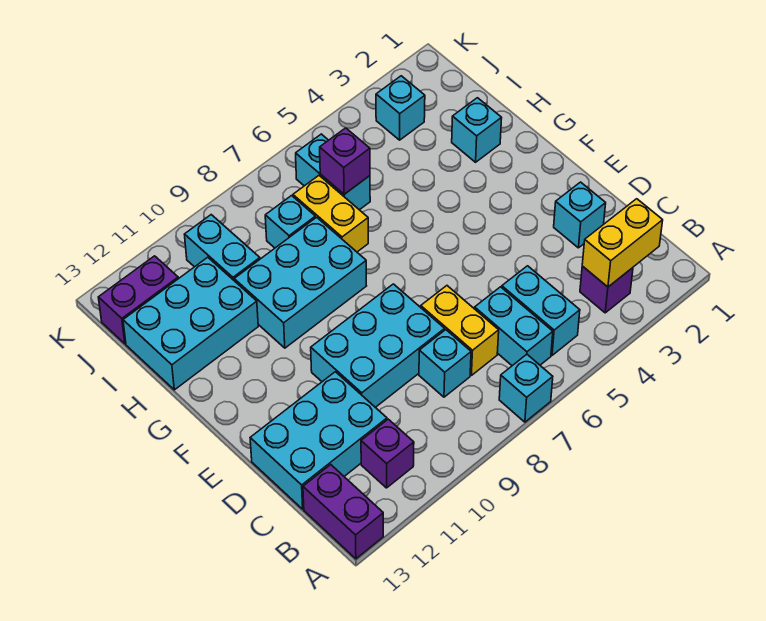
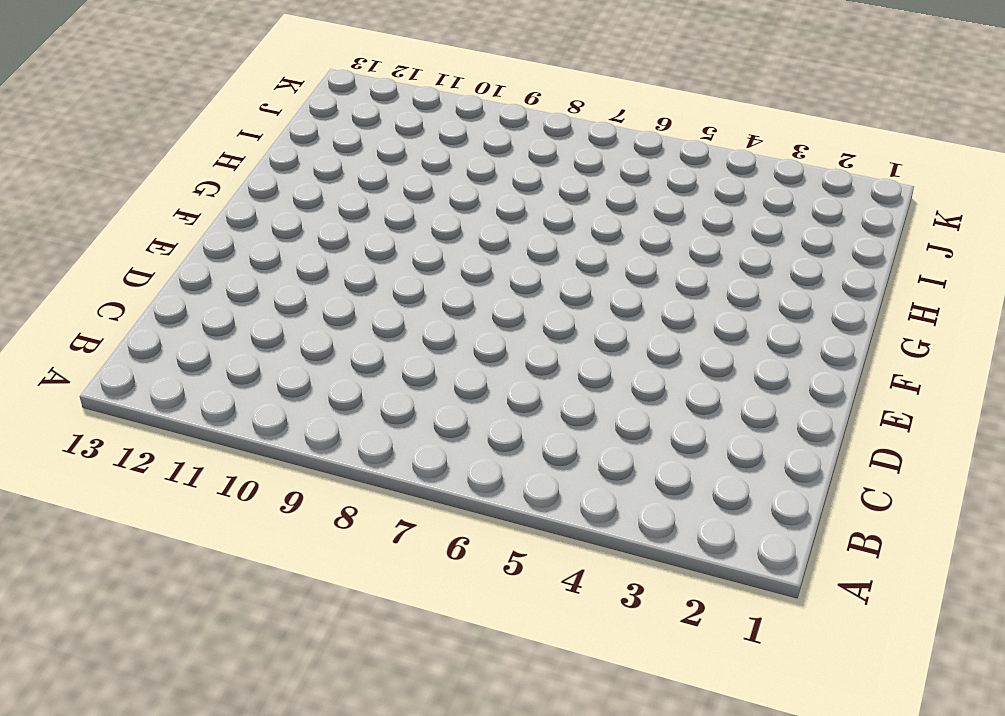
none -> cyan brick A7 level 1
none -> purple brick A13:B13 level 1
none -> purple brick B3 level 1

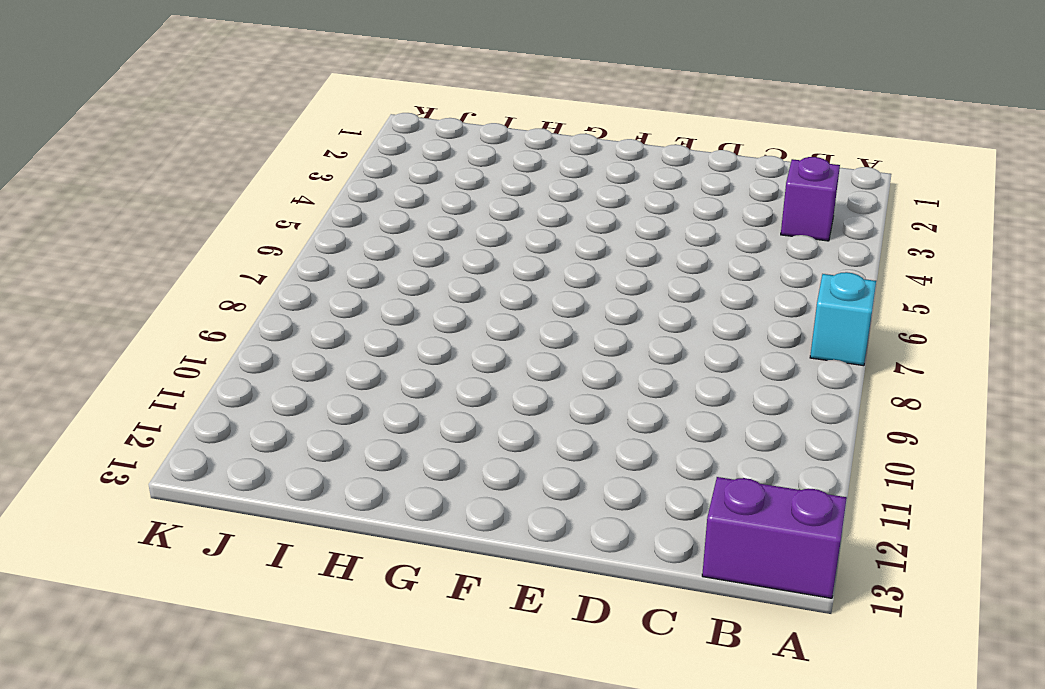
none -> cyan brick B5:C5 level 1
none -> cyan brick B6:C6 level 1
none -> purple brick B11 level 1

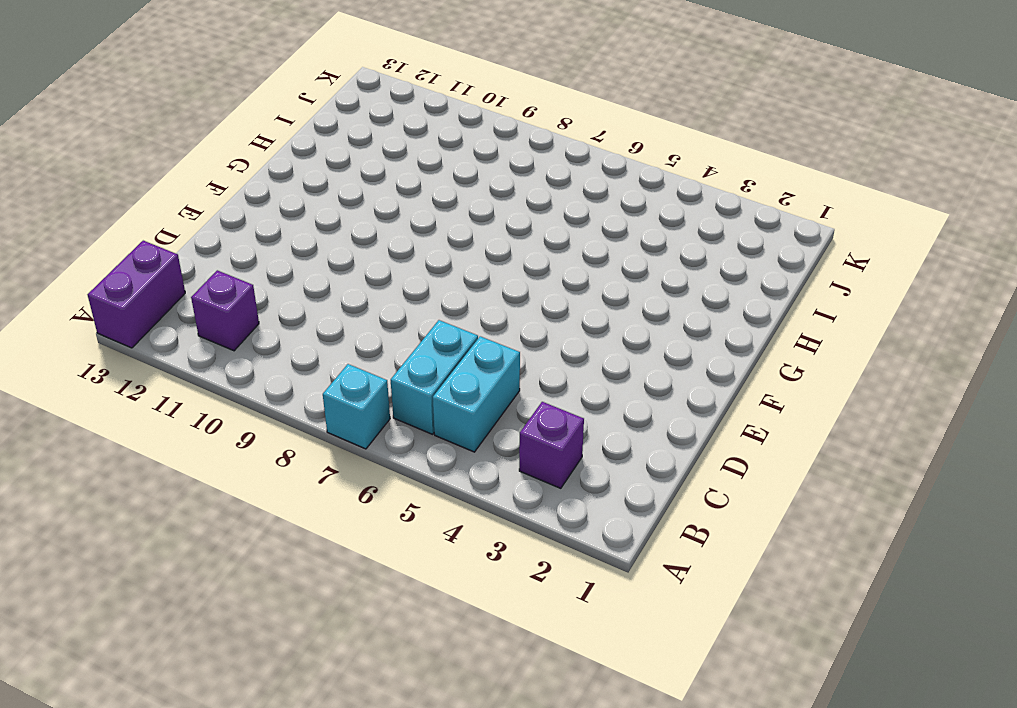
none -> yellow brick C7:D7 level 1
none -> cyan brick C8 level 1
none -> cyan brick C11:D13 level 1

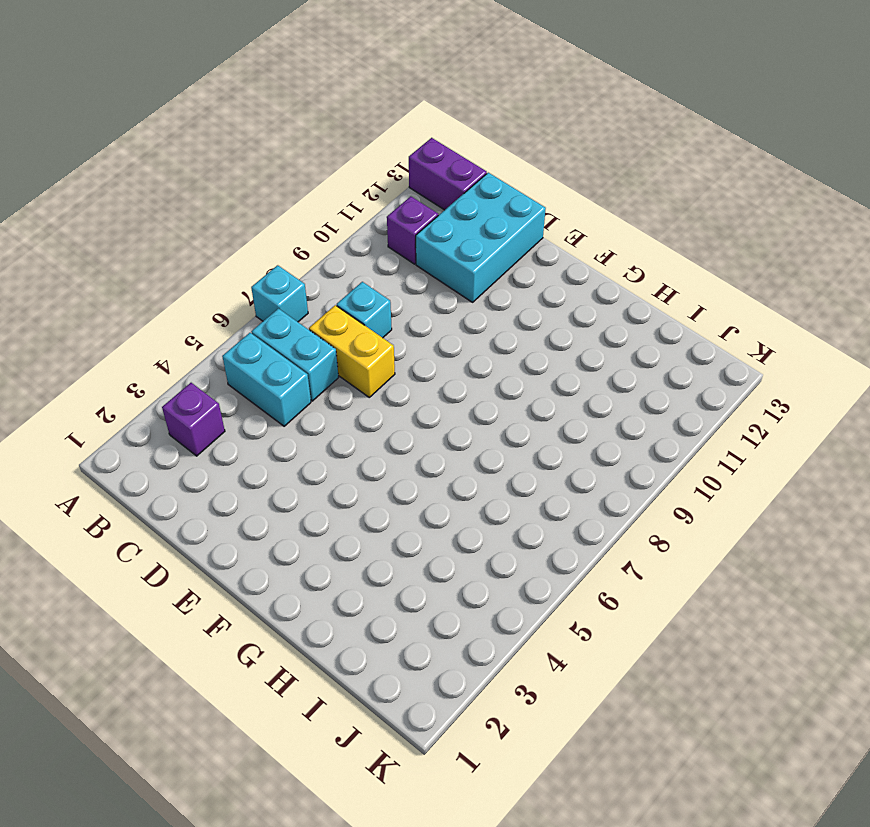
none -> cyan brick D2 level 1
none -> cyan brick D8:E10 level 1
none -> cyan brick G8:H10 level 1

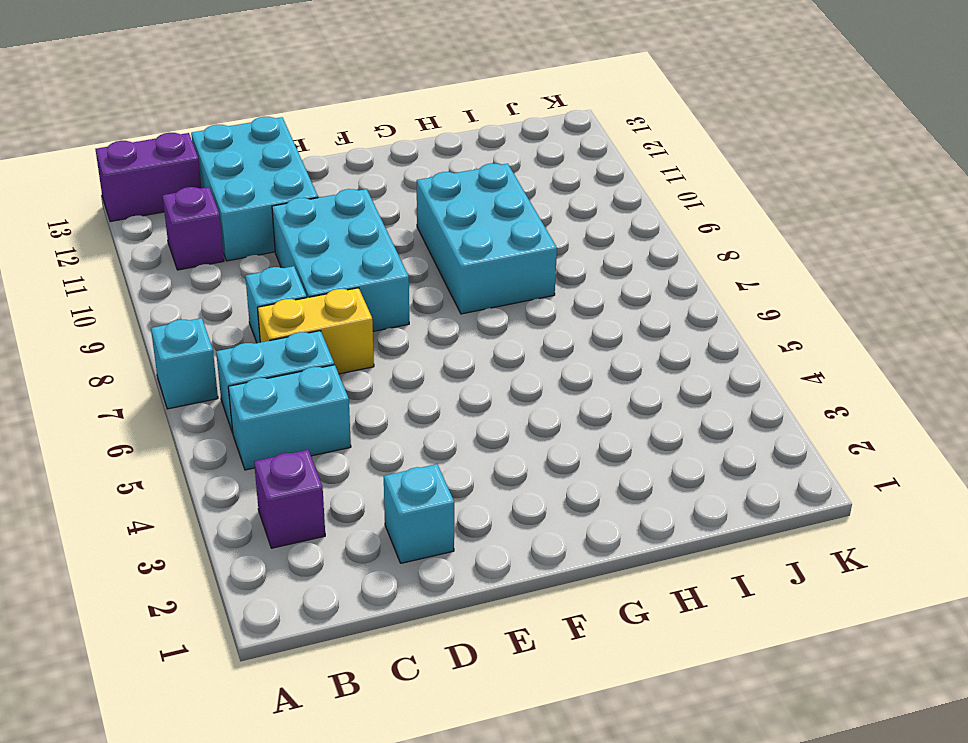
none -> cyan brick H2 level 1
none -> yellow brick H7:I7 level 1
none -> cyan brick H11:I13 level 1

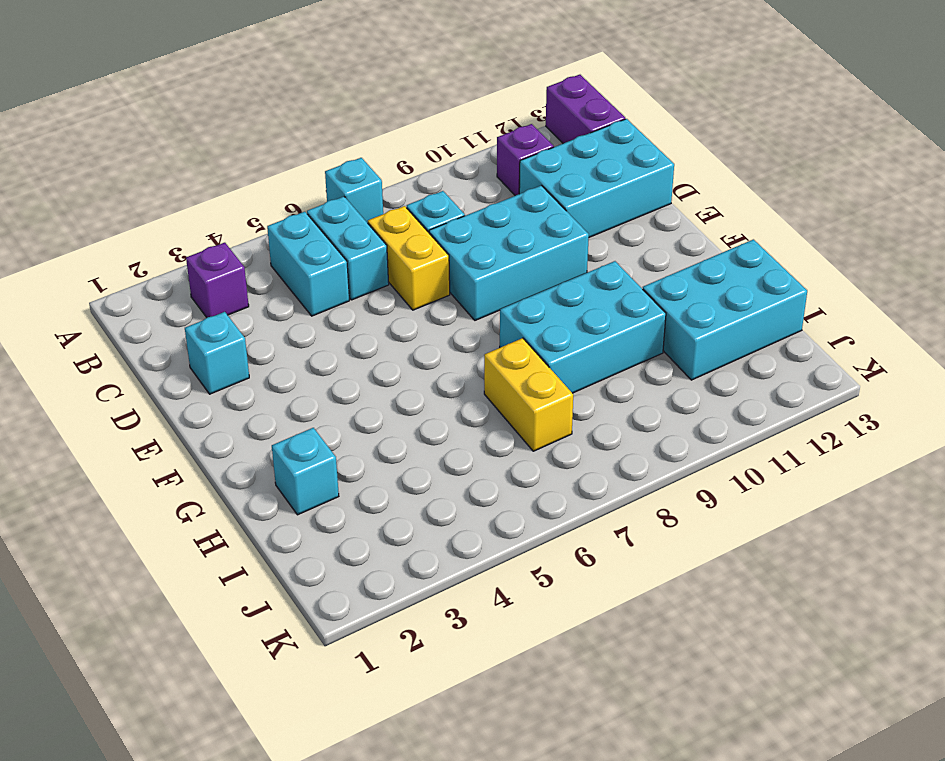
none -> cyan brick I6:J6 level 1
none -> cyan brick I8 level 1
none -> cyan brick I10:J10 level 1

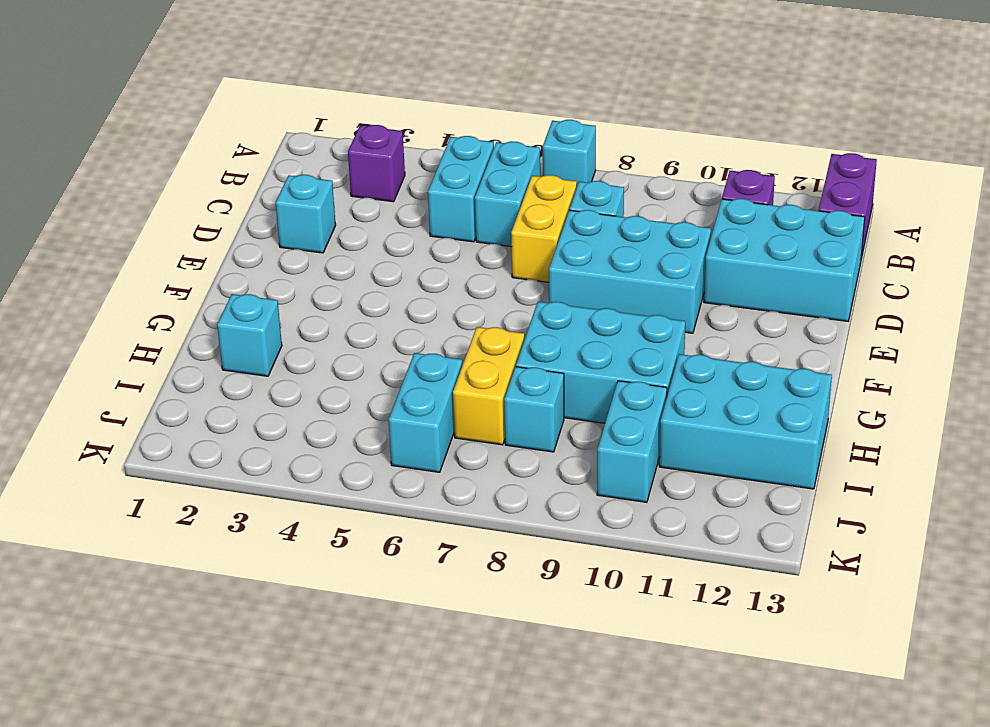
none -> cyan brick J3 level 1
none -> purple brick J12:J13 level 1
none -> yellow brick B2:B3 level 2

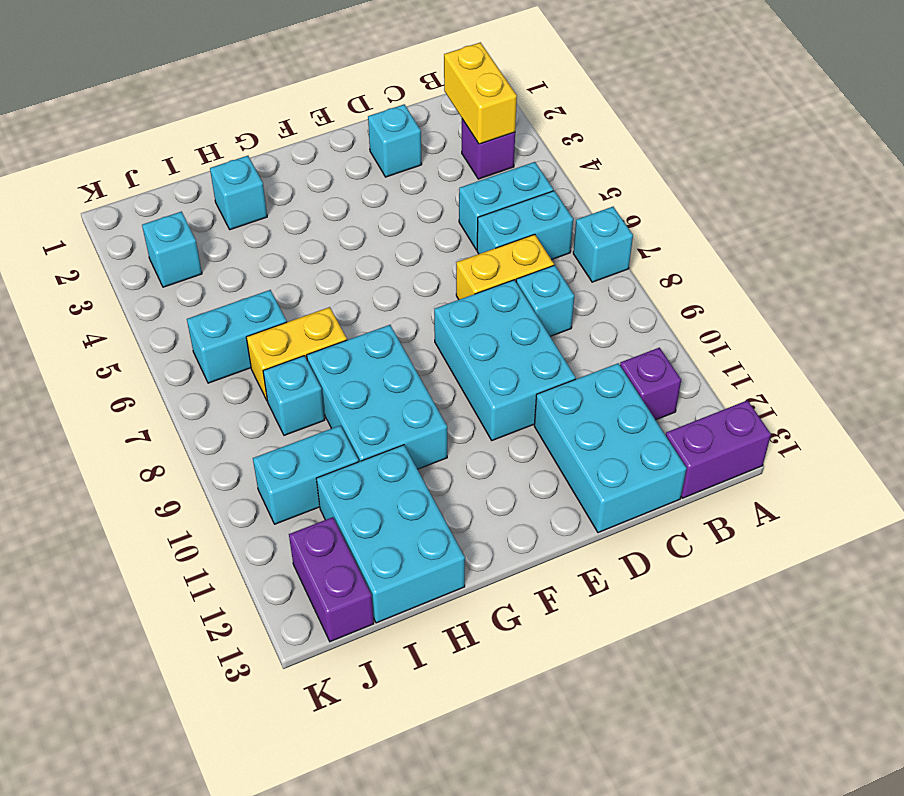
none -> purple brick I6 level 2

